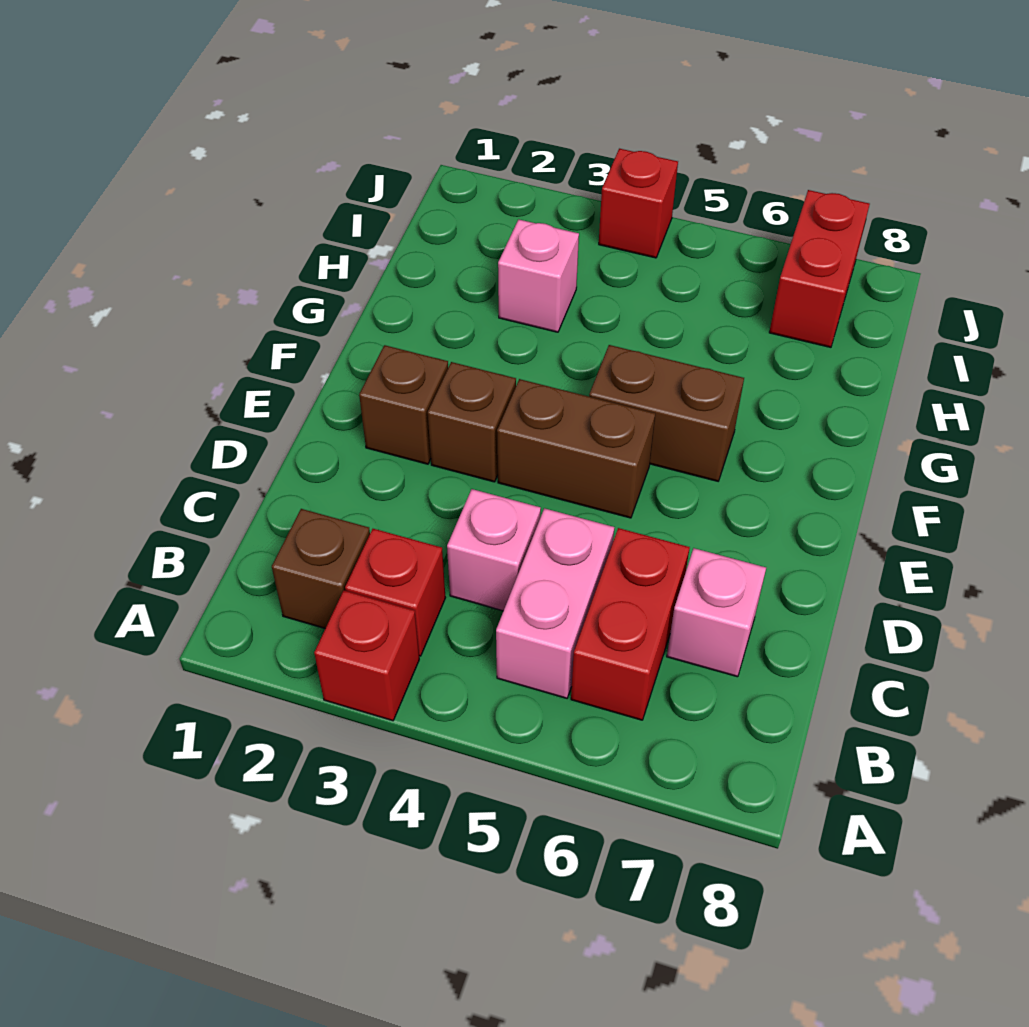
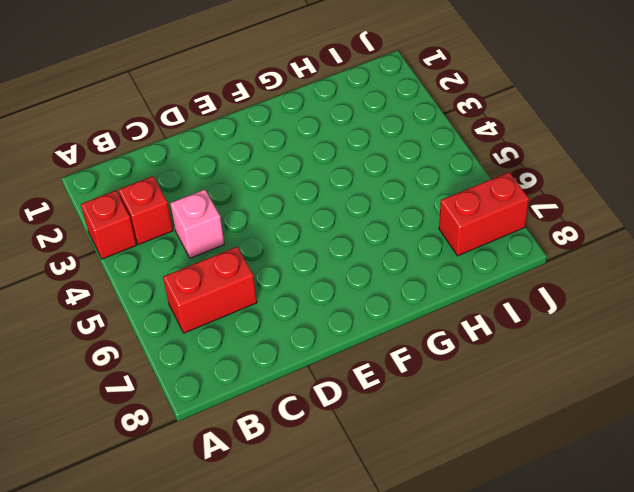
none -> brown brick B2 level 1
none -> pink brick B5:C5 level 1
none -> pink brick C7 level 1

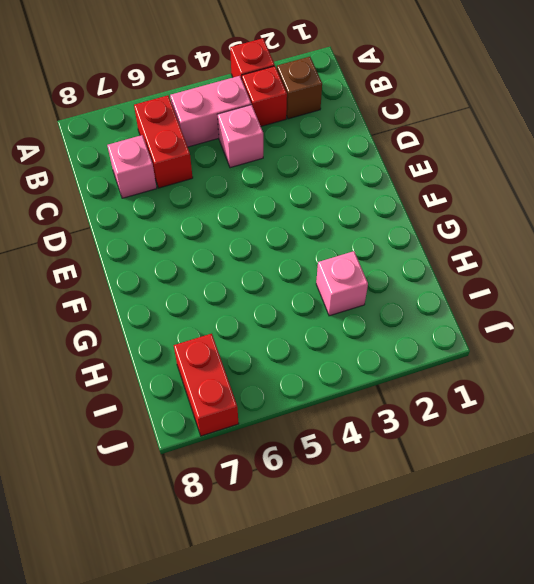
pink brick B4:B5 level 1 -> pink brick B5:C5 level 1
none -> brown brick E2 level 1
none -> brown brick E3 level 1
none -> brown brick E4:E5 level 1

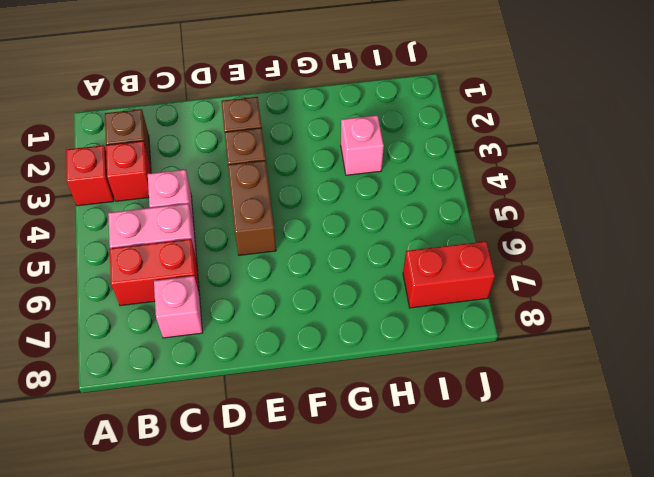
none -> brown brick F5:F6 level 1
none -> red brick J4 level 1

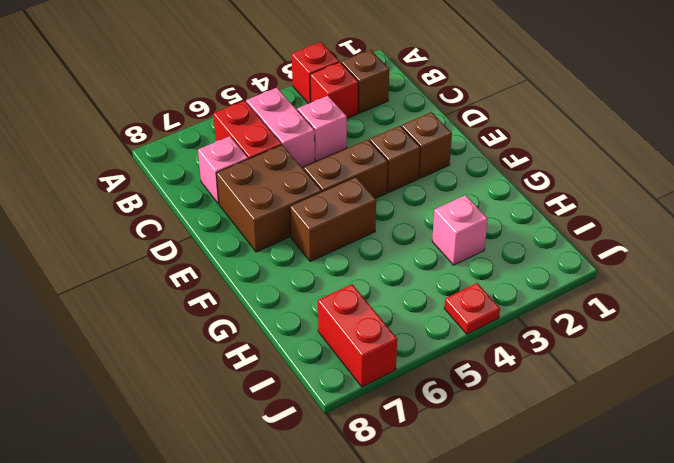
brown brick D6:E7 level 1 -> none
red plate J4 level 1 -> red brick J4 level 1

